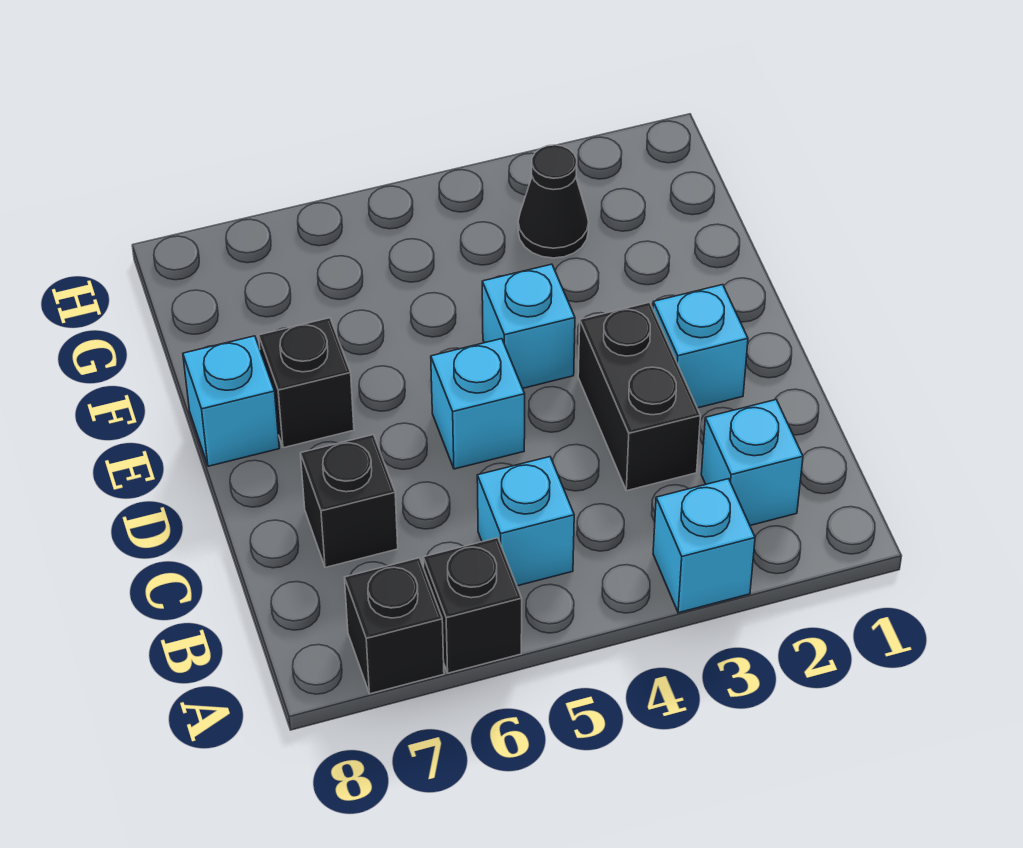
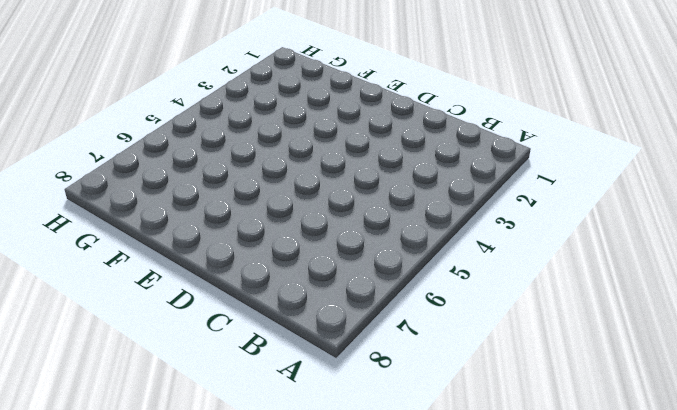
none -> cyan brick A3 level 1
none -> black brick A6 level 1
none -> black brick A7 level 1

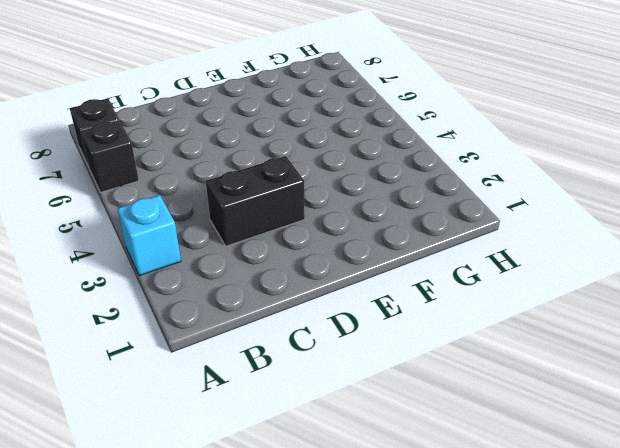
none -> cyan brick B2 level 1
none -> cyan brick B5 level 1
none -> black brick C7 level 1

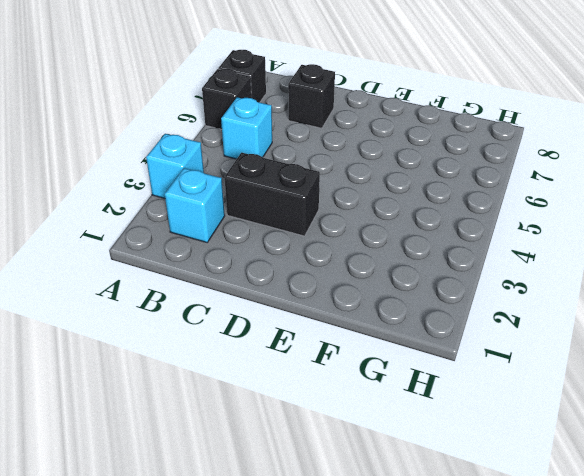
none -> cyan brick D2 level 1
none -> cyan brick D5 level 1
none -> cyan brick E4 level 1

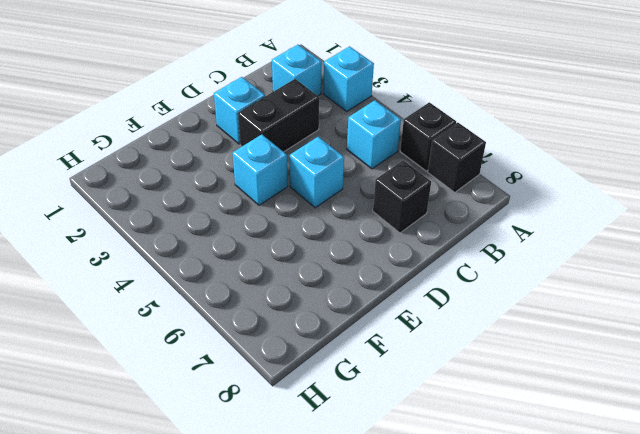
none -> black brick E7 level 1
none -> cyan brick E8 level 1
none -> black cone G3 level 1

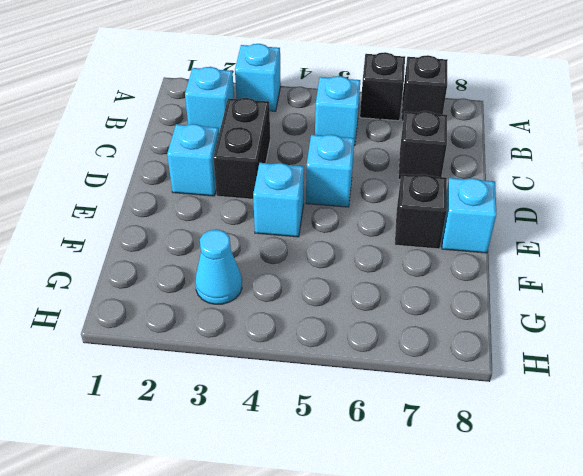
cyan cone G3 level 1 -> black cone G3 level 1

